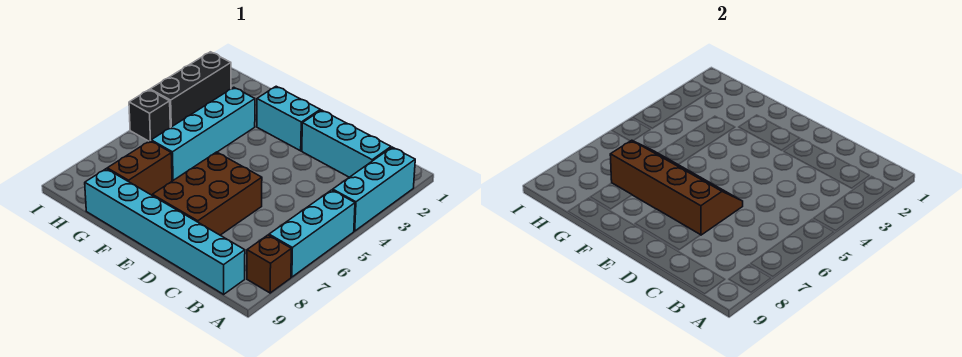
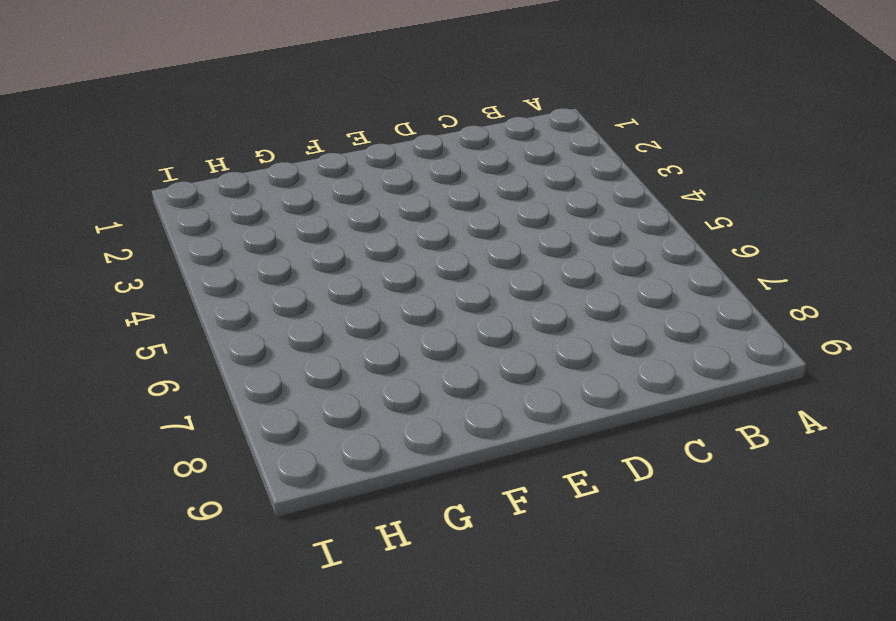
none -> cyan brick A2:A4 level 1
none -> cyan brick A5:A7 level 1
none -> brown brick A8 level 1

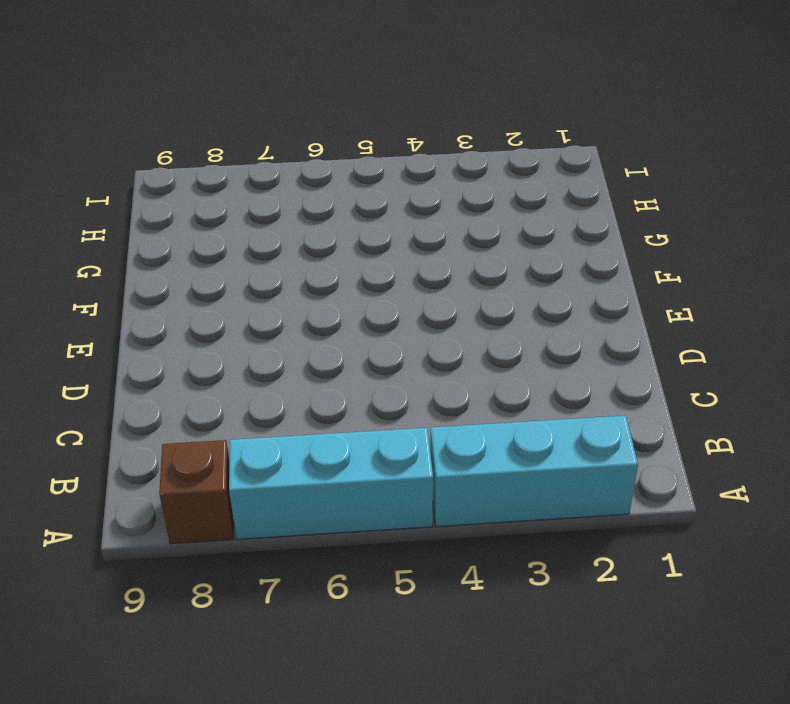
none -> cyan brick B2:D2 level 1
none -> cyan brick B9:G9 level 1
none -> brown brick D6:E8 level 1

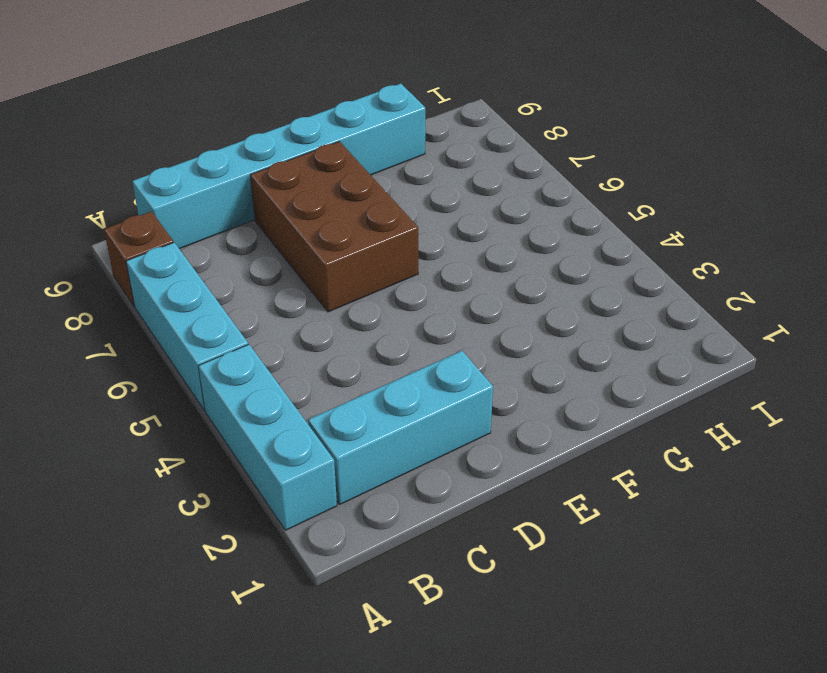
none -> cyan brick E2:F2 level 1
none -> cyan brick G3:G6 level 1
none -> brown brick G7:G8 level 1

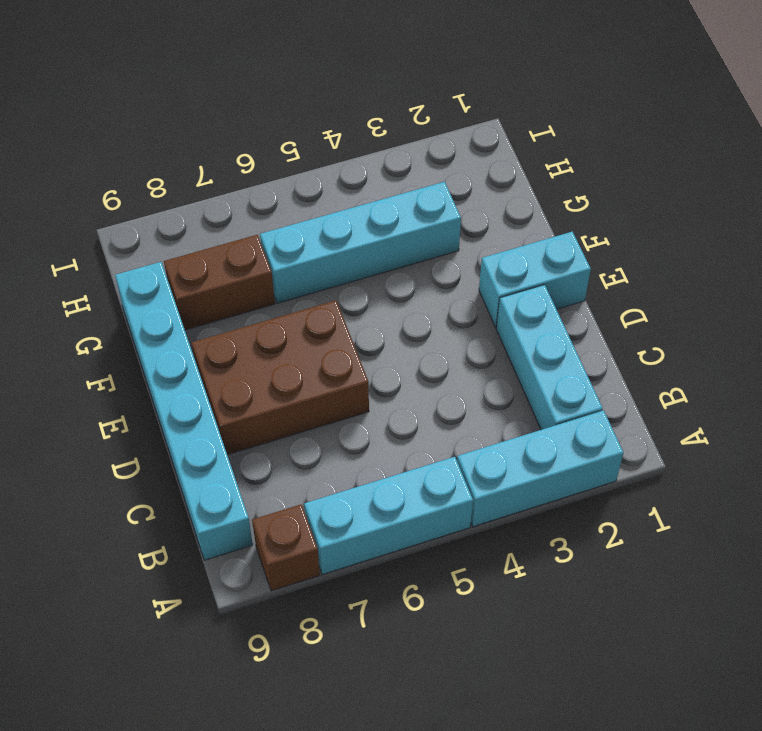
cyan brick E1:E2 level 1 -> cyan brick E2:F2 level 1
none -> black brick I2:I4 level 1
none -> black brick I5 level 1
none -> brown slope D6:G7 level 2 top 7

